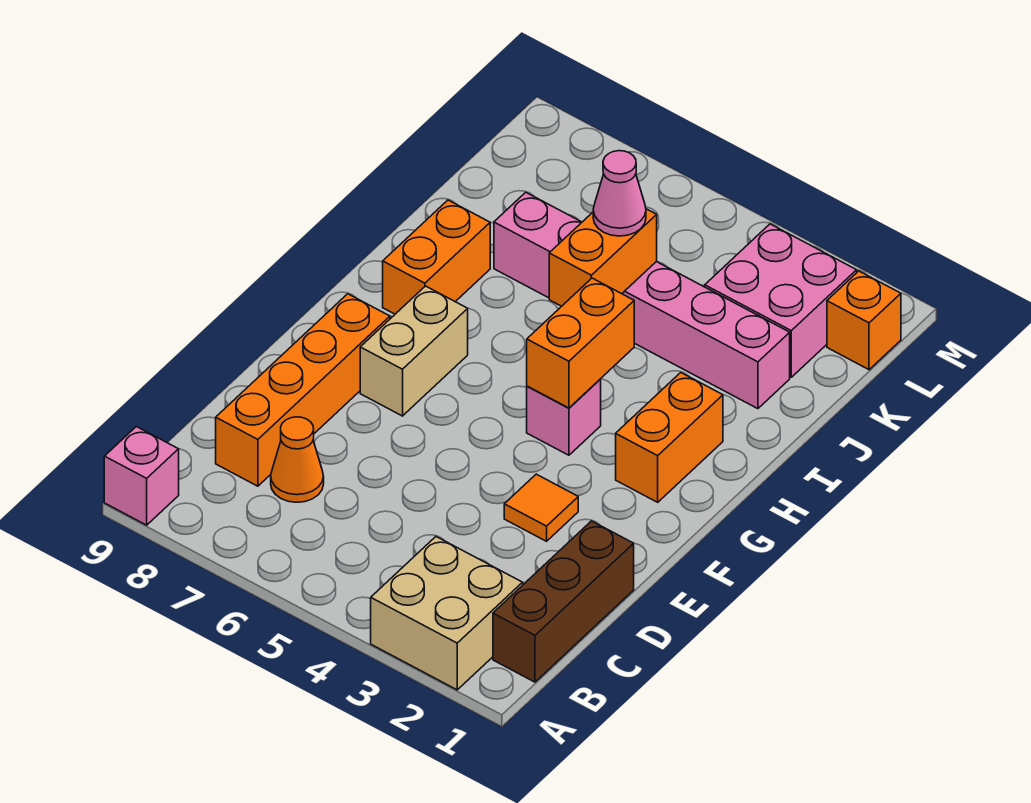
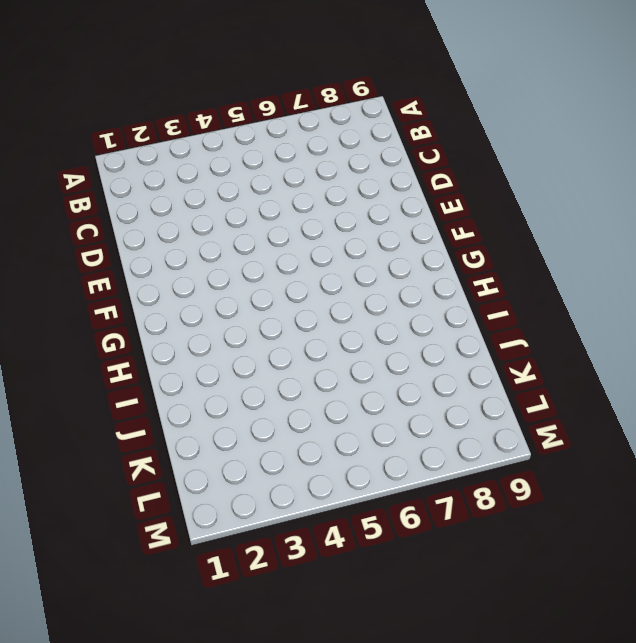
none -> tan brick A2:B3 level 1
none -> pink brick A9 level 1
none -> brown brick B1:D1 level 1

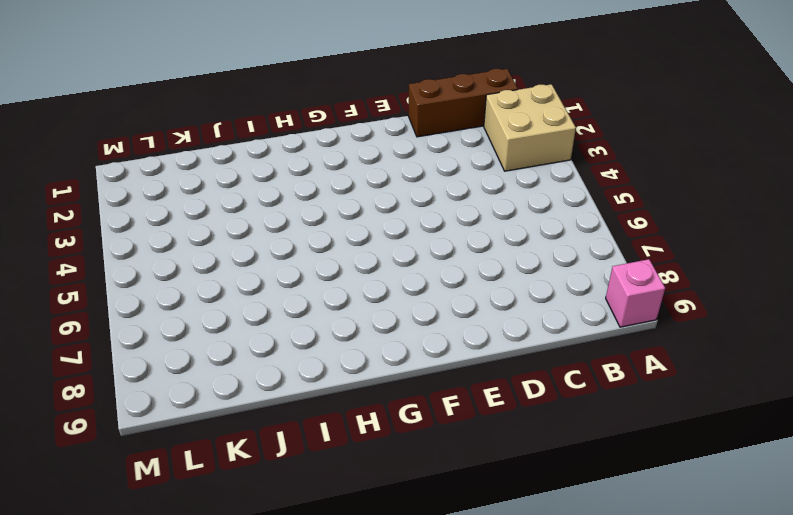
none -> orange cone C7 level 1
none -> orange brick C8:F8 level 1
none -> orange tile E3 level 1

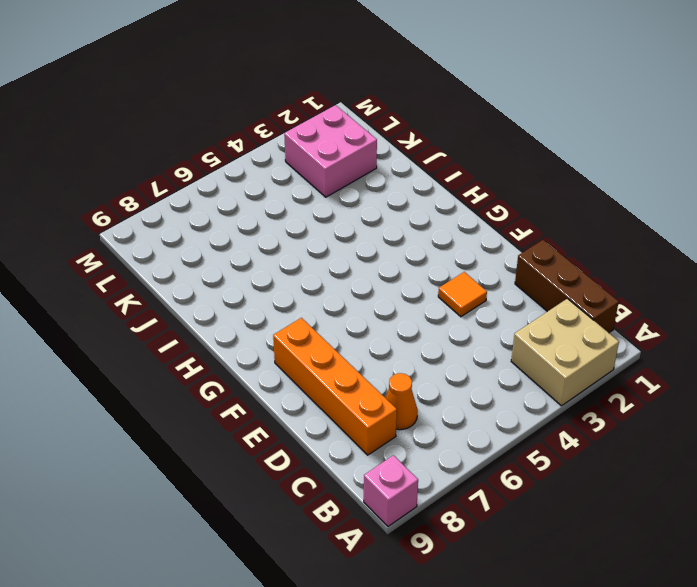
none -> tan brick F7:G7 level 1
none -> orange brick G2:H2 level 1
none -> pink brick G4 level 1

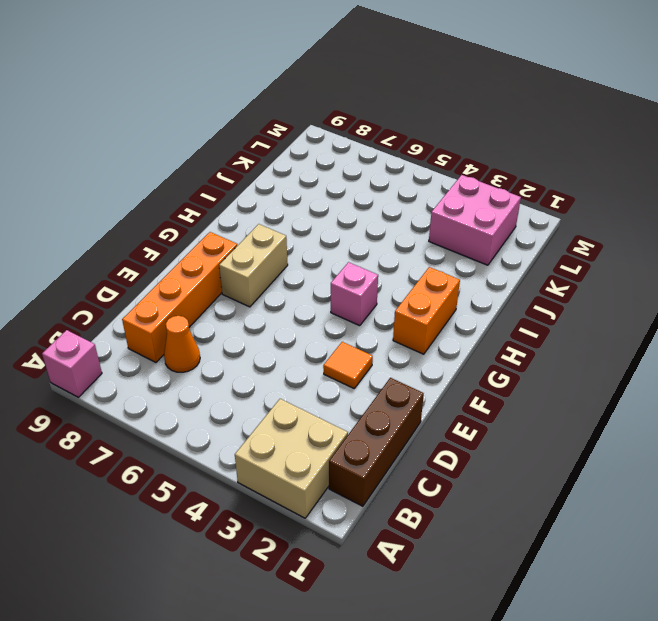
none -> orange brick H8:I8 level 1
none -> pink brick J2:J7 level 1
none -> orange brick L1 level 1

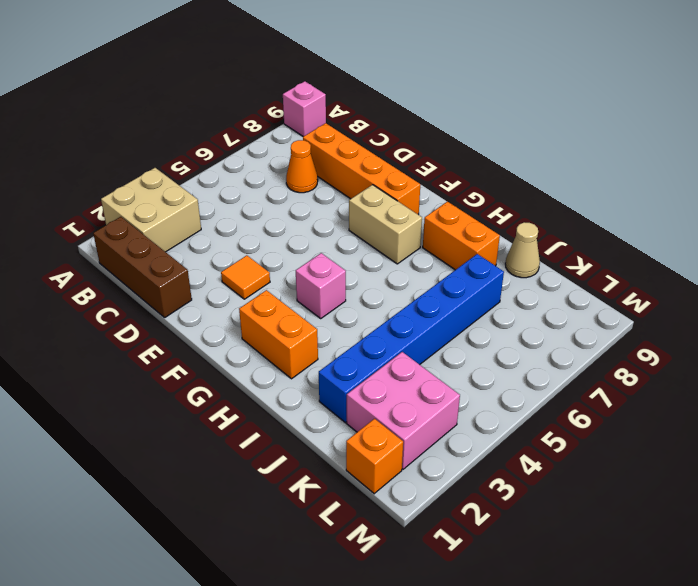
blue brick J2:J7 level 1 -> pink brick J2:J7 level 1
tan cone J9 level 1 -> none
none -> orange brick G4:H4 level 2
none -> orange brick I5:J5 level 2
none -> pink cone J5 level 3

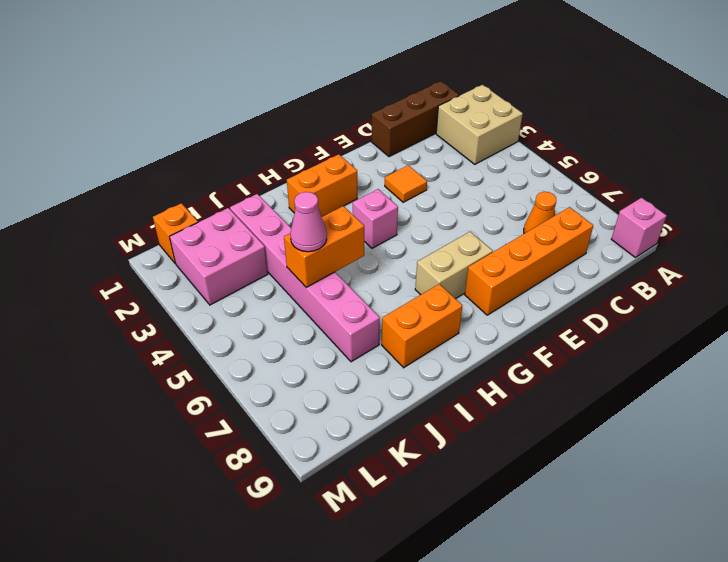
none -> orange brick G4:H4 level 2

